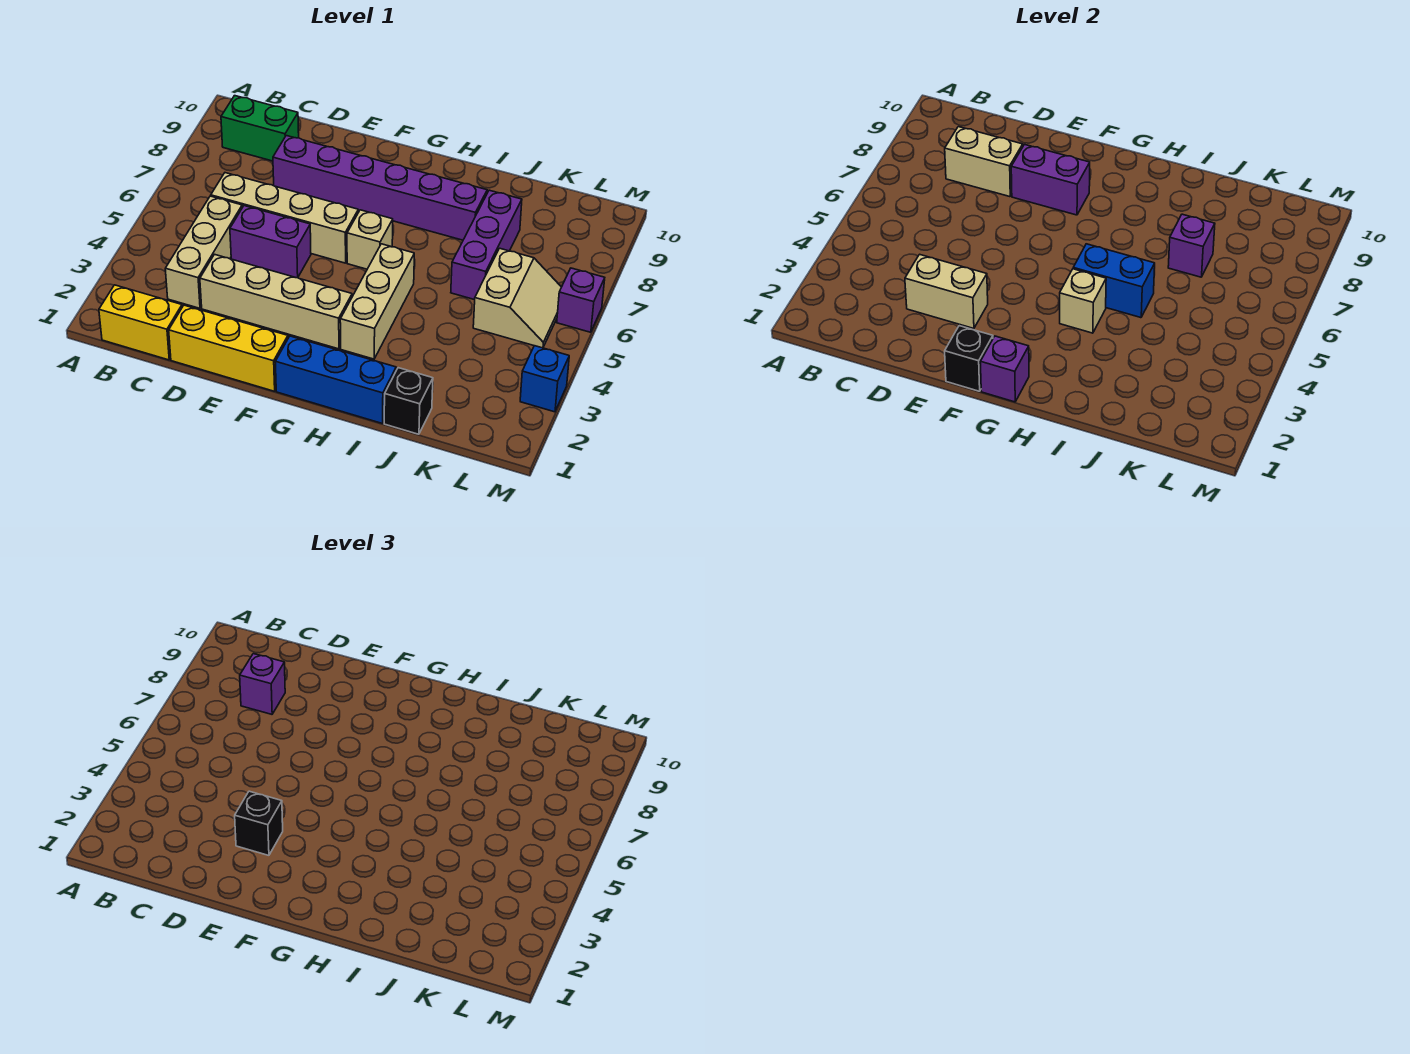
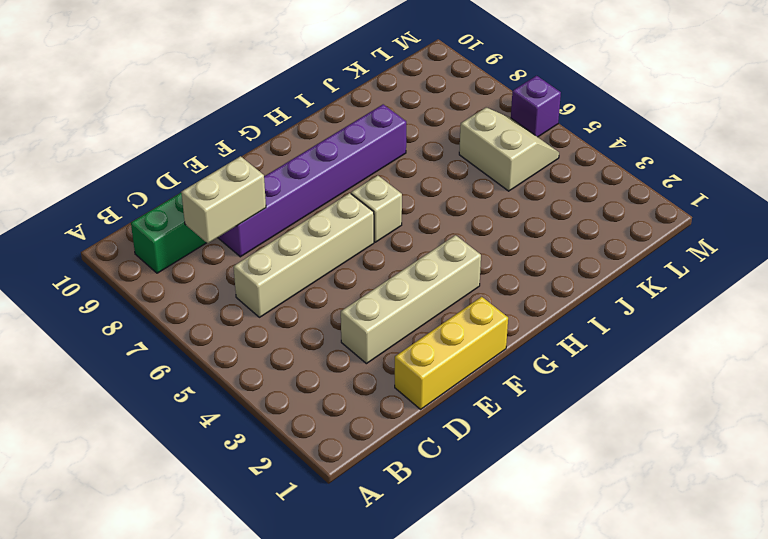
none -> yellow brick B1:C1 level 1
none -> tan brick C3:C5 level 1
none -> purple brick D5:E5 level 1

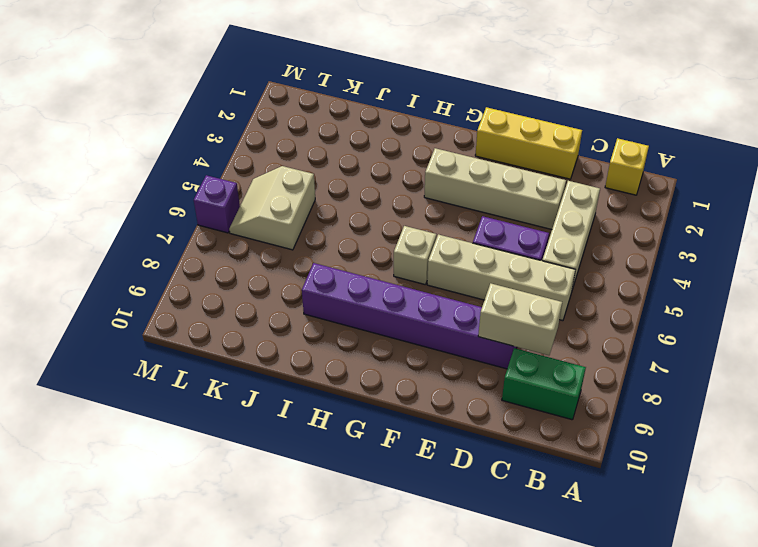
yellow brick B1 level 1 -> yellow brick B1:C1 level 1
none -> blue brick G1:I1 level 1
none -> tan brick H3:H5 level 1
none -> black brick J1 level 1

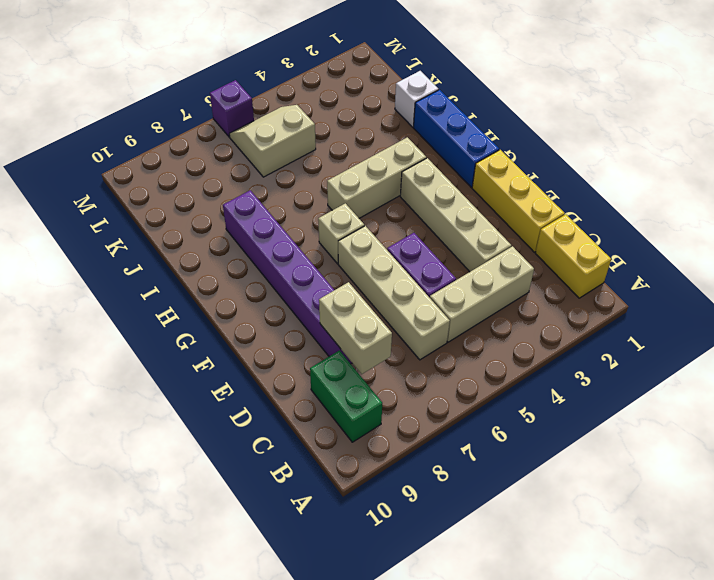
white brick J1 level 1 -> black brick J1 level 1
none -> purple brick J6:J8 level 1
none -> blue brick M3 level 1
none -> tan brick D3:E3 level 2

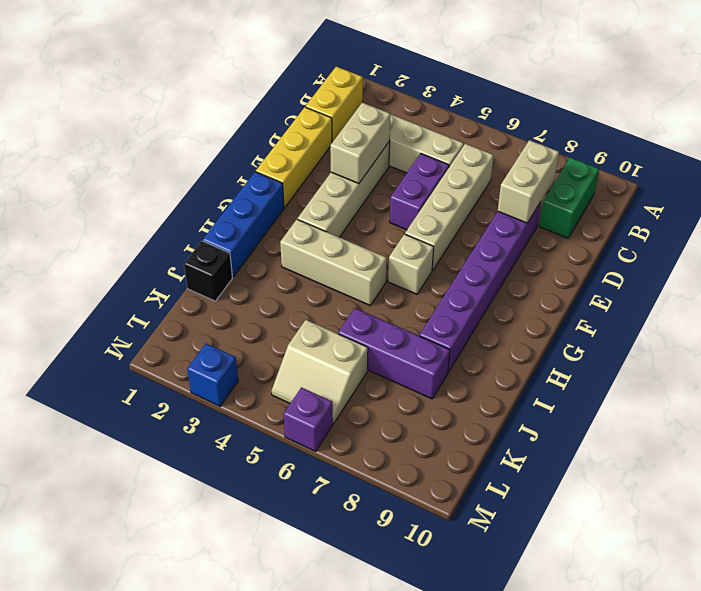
none -> purple brick E8:F8 level 2
none -> black brick F1 level 2
none -> purple brick G1 level 2

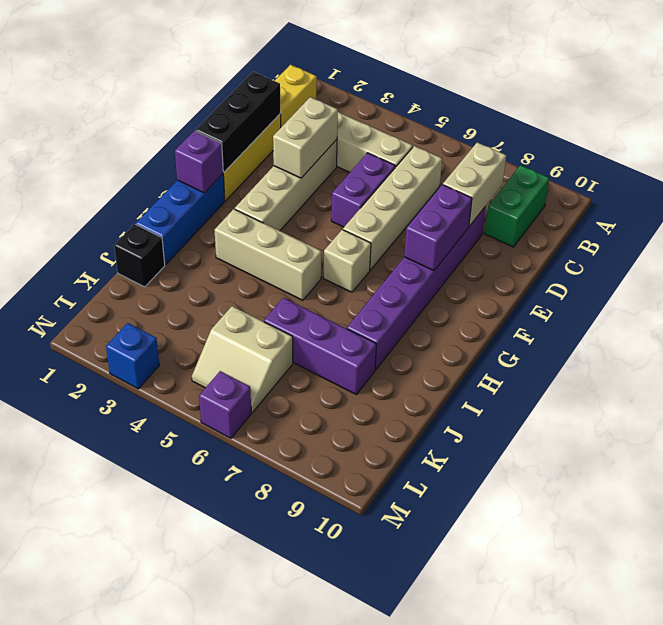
black brick D1:F1 level 2 -> black brick F1 level 2
none -> tan brick H4 level 2
none -> blue brick H5:I5 level 2
none -> purple brick J7 level 2

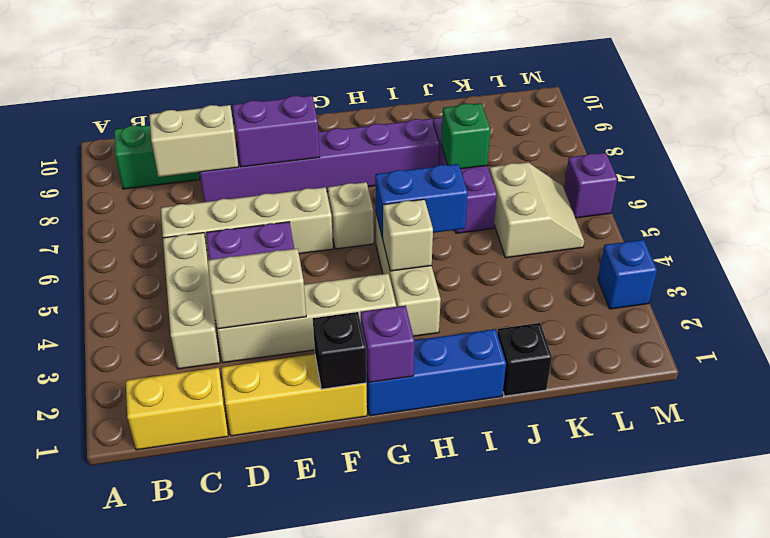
green brick J7 level 2 -> purple brick J7 level 2
none -> purple brick C8 level 3
none -> black brick E3 level 3

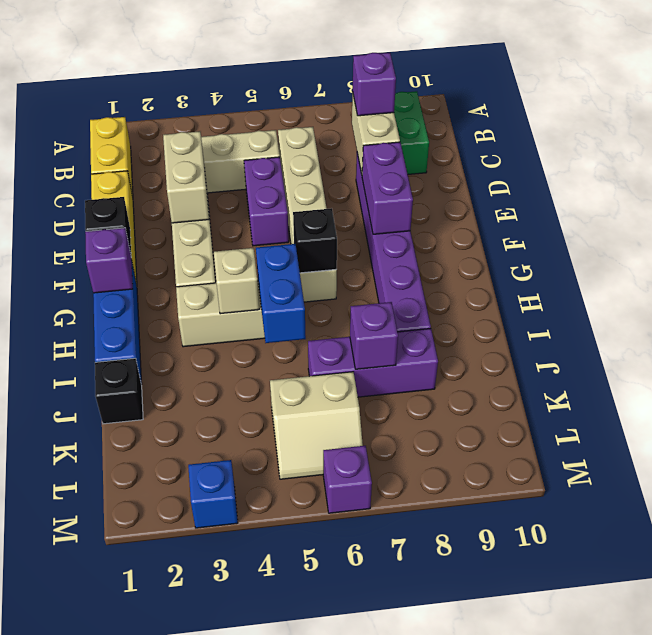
black brick G6 level 2 -> black brick E3 level 3

